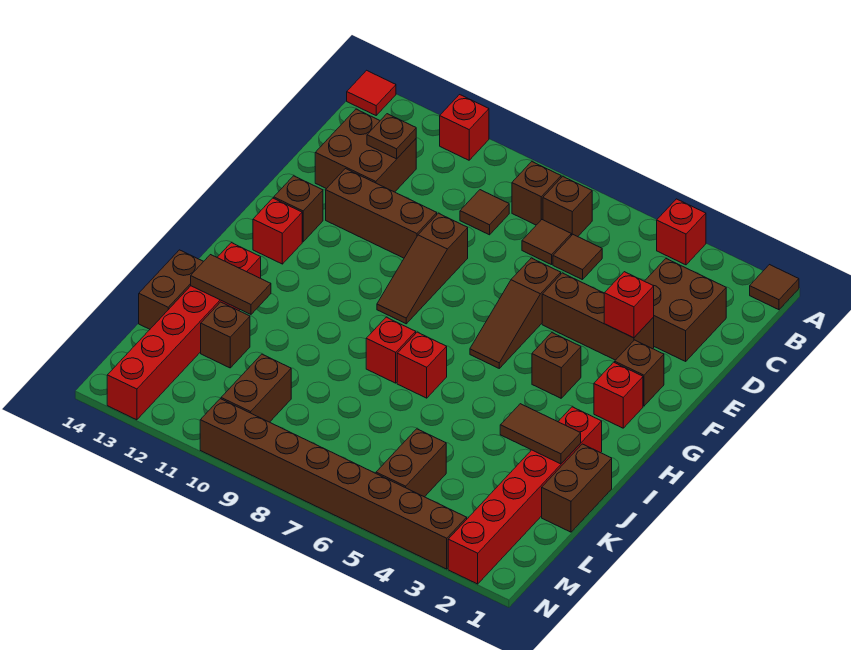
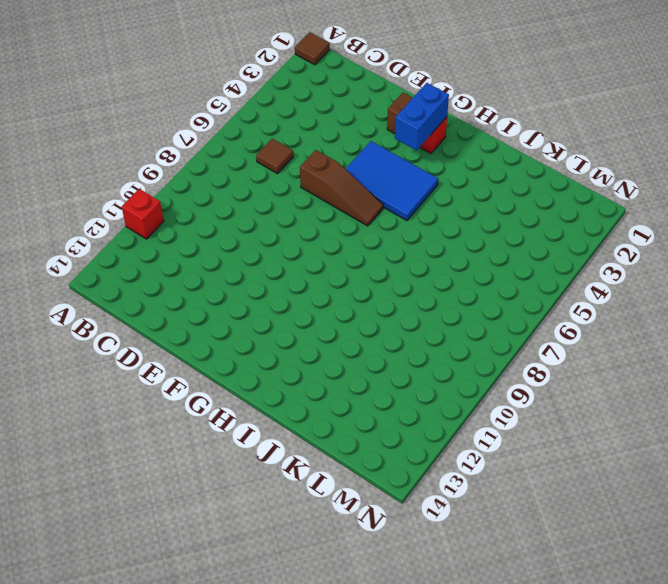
blue tile F4:H5 level 1 -> brown brick G4 level 1
blue brick G2:G3 level 2 -> none
none -> red brick A4 level 1
none -> red tile A14 level 1
none -> brown brick B7 level 1
none -> brown brick B8 level 1

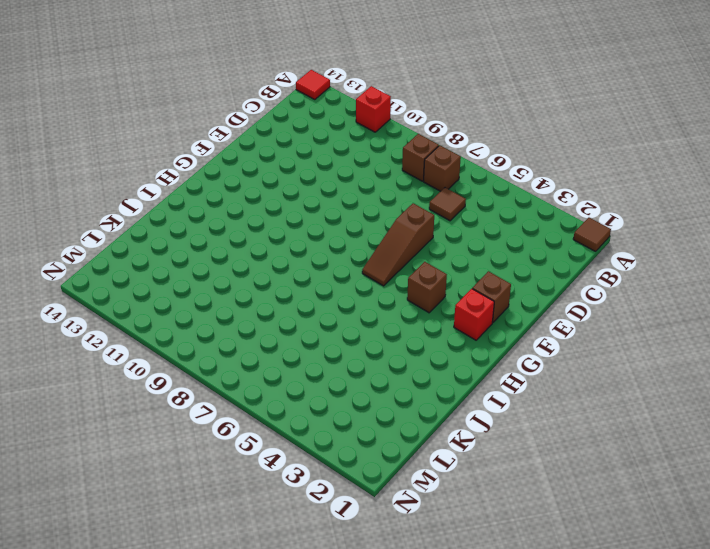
none -> red brick A4 level 1
none -> brown brick C2:D3 level 1
none -> brown tile C7 level 1
none -> brown tile C9 level 1

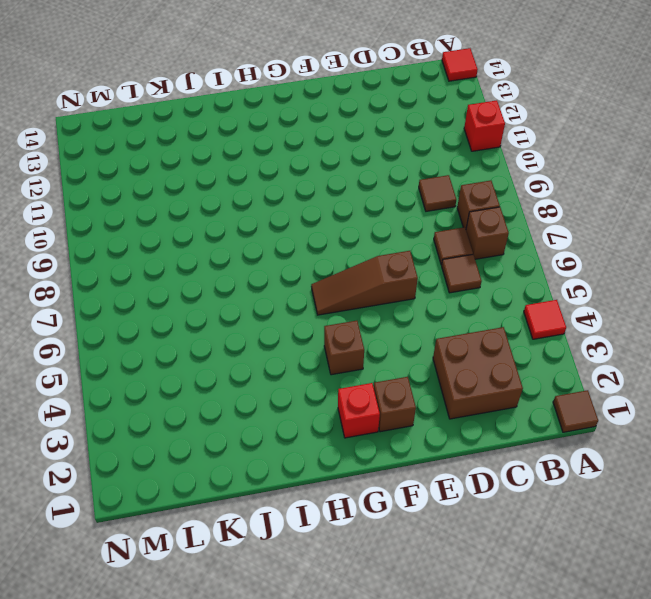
red tile A4 level 1 -> red brick A4 level 1
none -> brown brick C12:D13 level 1
none -> brown brick E3:E5 level 1
none -> brown slope E9:G9 level 1 top E
none -> brown brick E10:E12 level 1

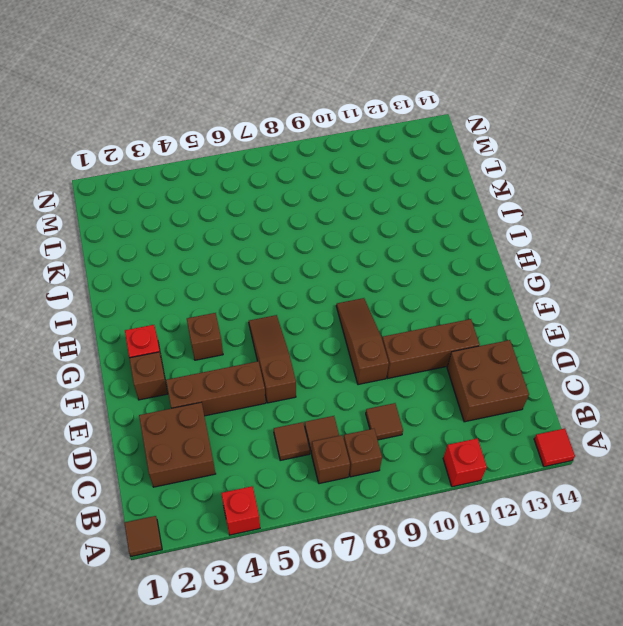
none -> brown brick F13 level 1
none -> red brick G13 level 1
none -> red brick I2:N2 level 1
none -> red brick I7 level 1

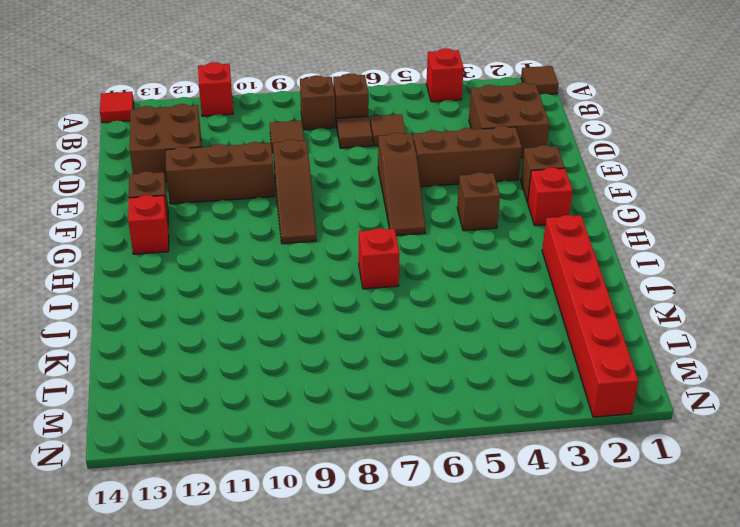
none -> red brick I8 level 1
none -> red brick I13:N13 level 1
none -> brown brick J1:K1 level 1
none -> brown brick J14:K14 level 1

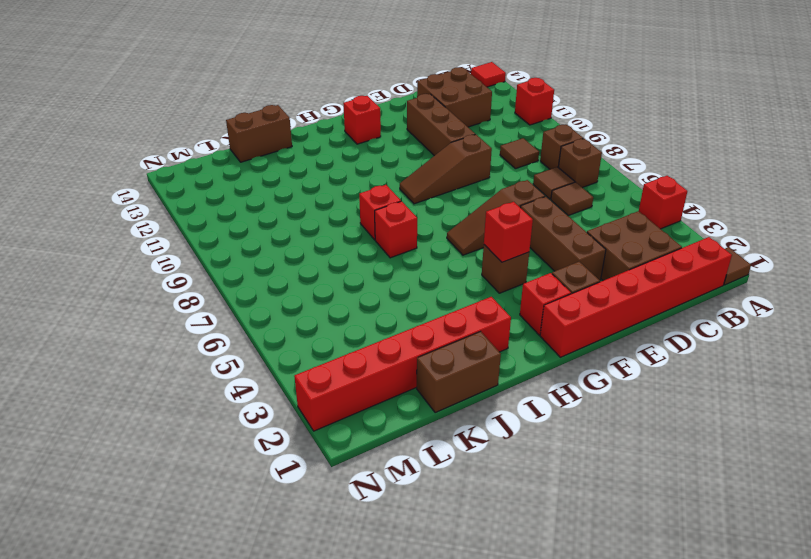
red brick B1:G1 level 1 -> red brick I13:N13 level 1
red brick G4 level 2 -> red brick E3 level 2
none -> brown brick F13 level 1
none -> brown brick K12 level 1
none -> brown brick L5:M5 level 1
none -> brown brick L10:M10 level 1

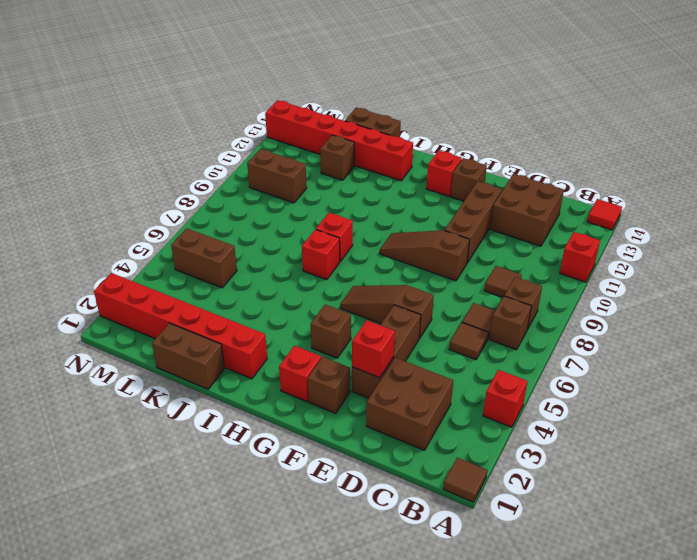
none -> brown brick N3:N10 level 1
none -> brown plate C12 level 2
none -> brown tile J2:J3 level 2
none -> brown tile J12:J13 level 2

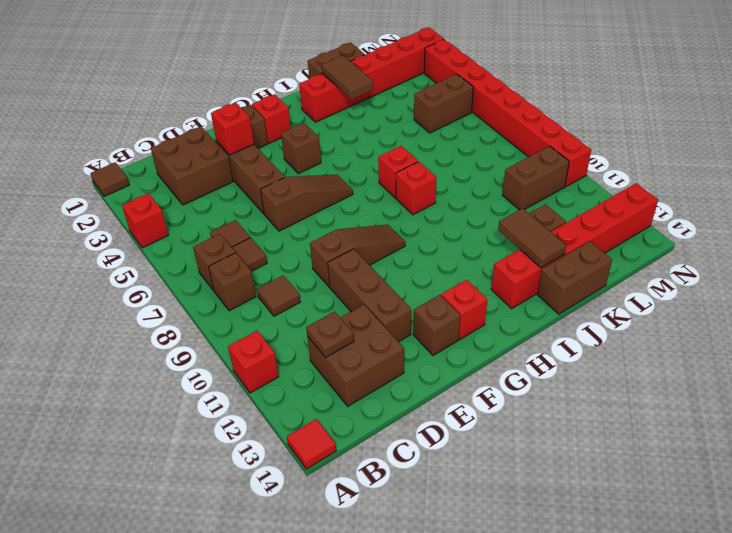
red brick N3:N10 level 1 -> brown brick N3:N10 level 1

